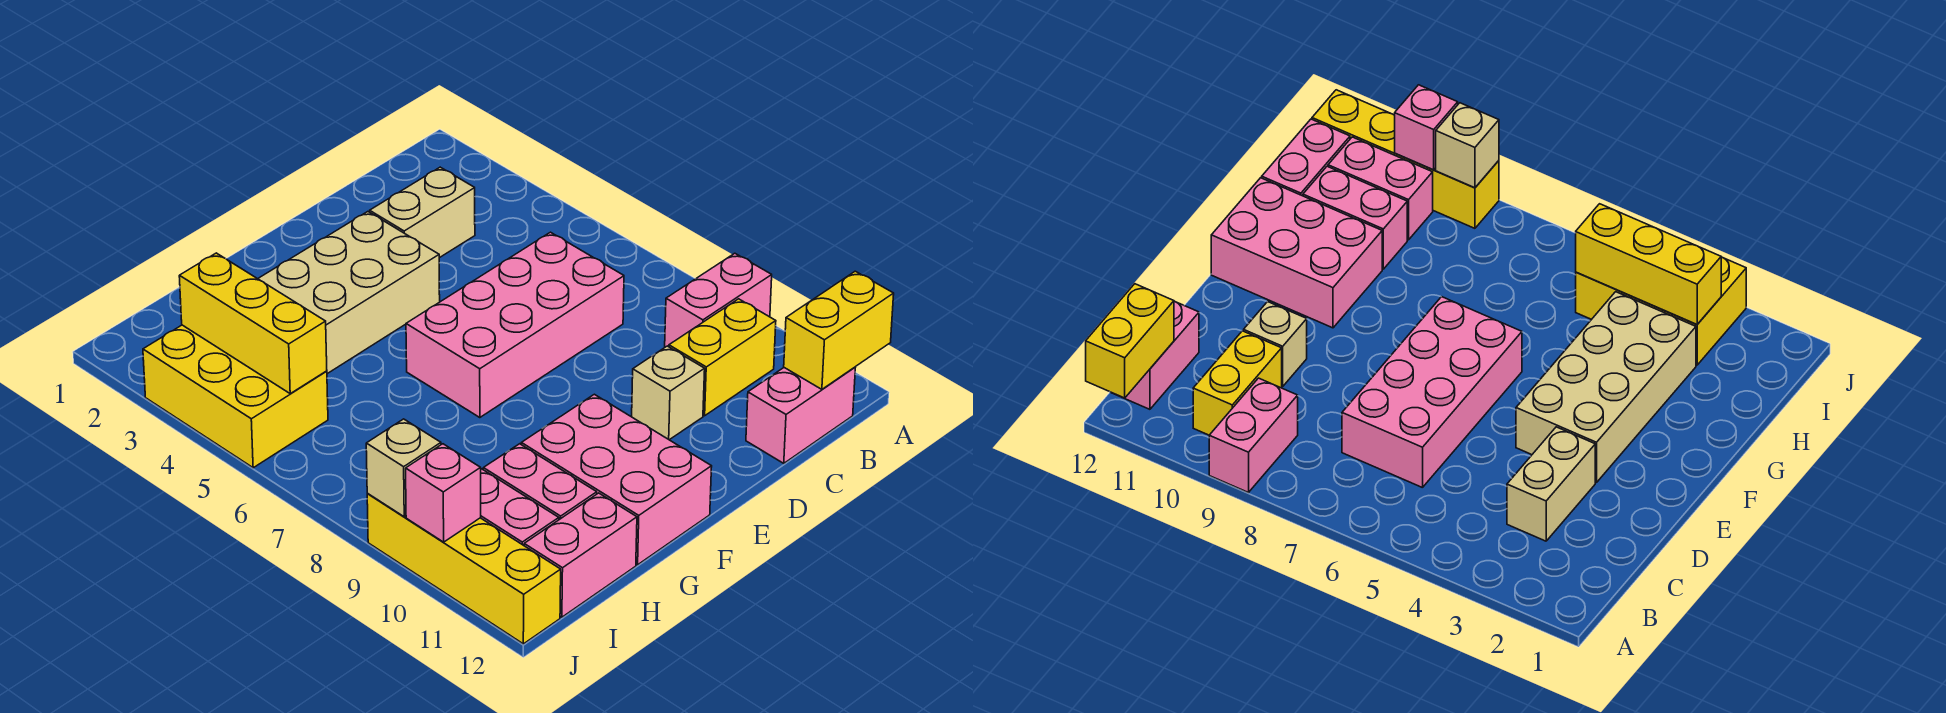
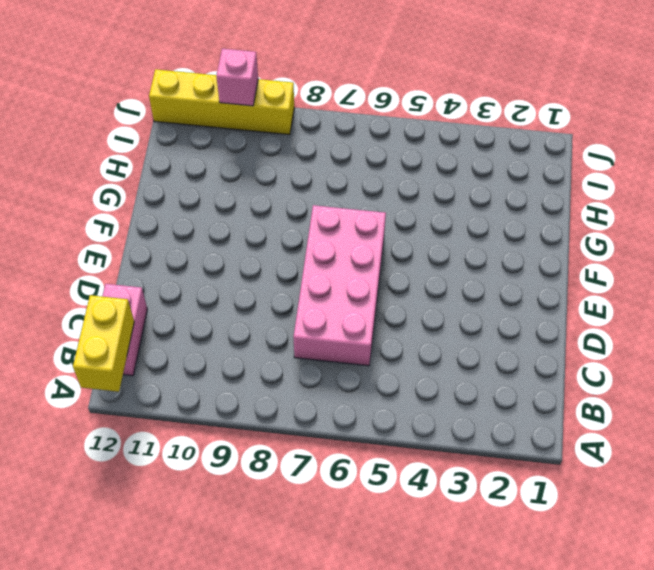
none -> pink brick A9:B9 level 1
none -> yellow brick B10:C10 level 1
none -> tan brick C3:D3 level 1

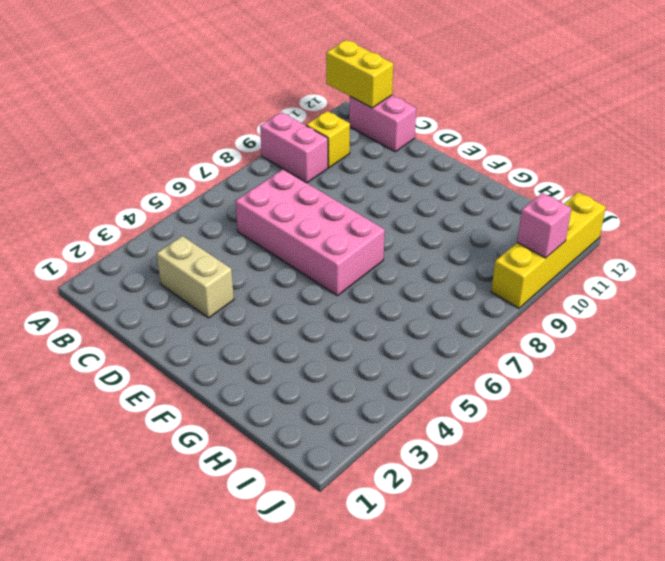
yellow brick B10 level 1 -> yellow brick B10:C10 level 1
none -> tan brick D10 level 1
none -> tan brick E3:H4 level 1
none -> pink brick F10:G12 level 1

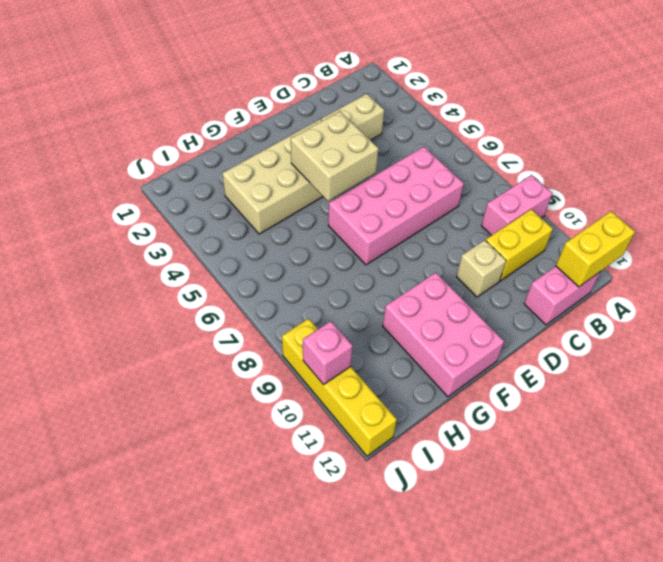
tan brick E4:F5 level 2 -> none
none -> pink brick H10:H11 level 1
none -> pink brick H12:I12 level 1
none -> yellow brick I3:J5 level 1

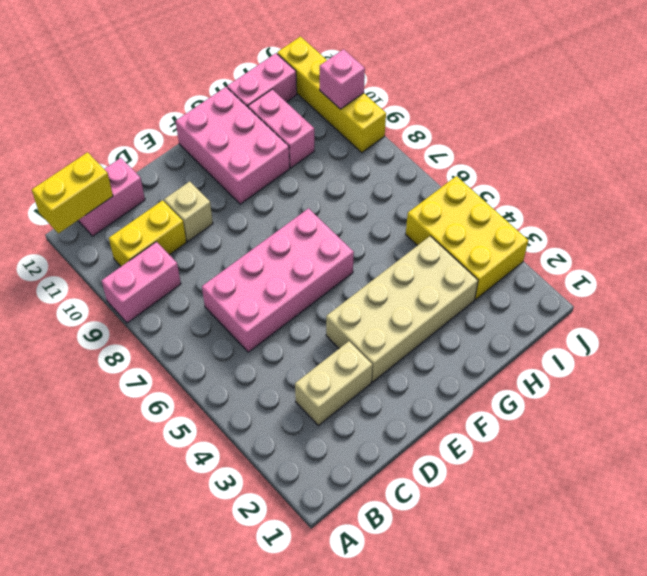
none -> pink brick I10:I11 level 1
none -> yellow brick I3:I5 level 2
none -> tan brick J9 level 2

